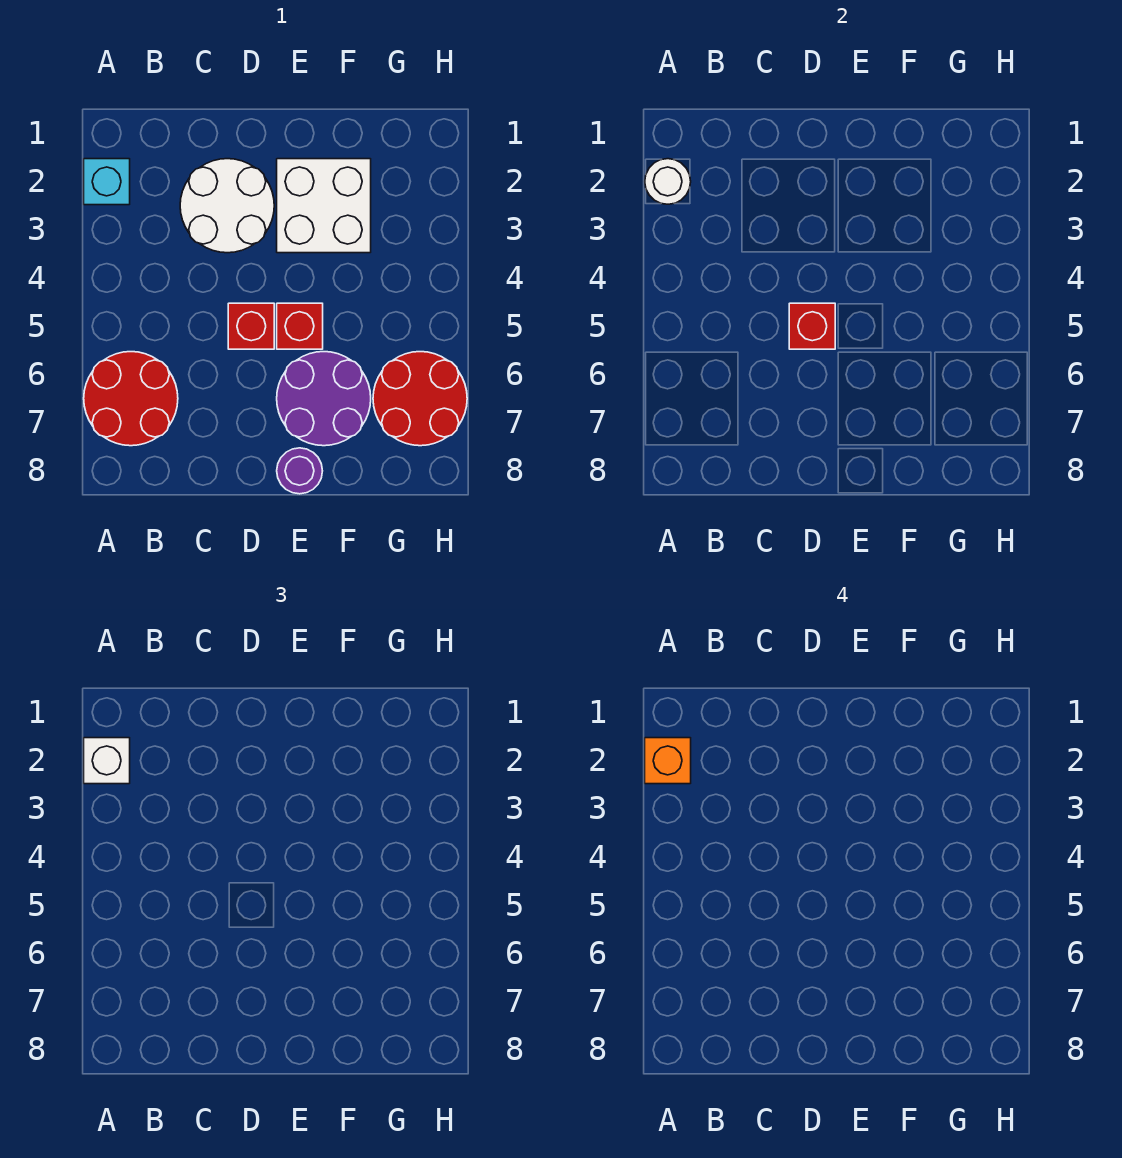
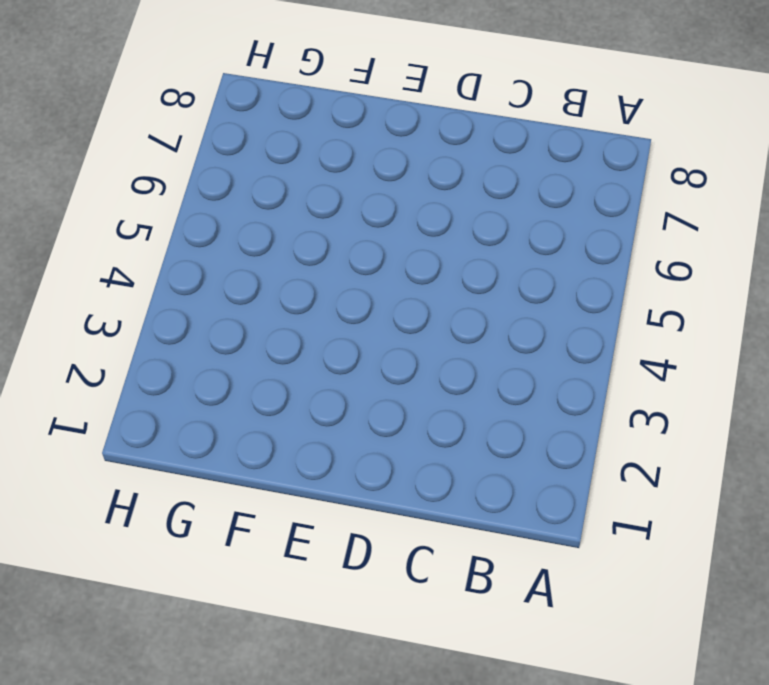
none -> cyan brick A2 level 1
none -> red round brick A6:B7 level 1
none -> white round brick C2:D3 level 1

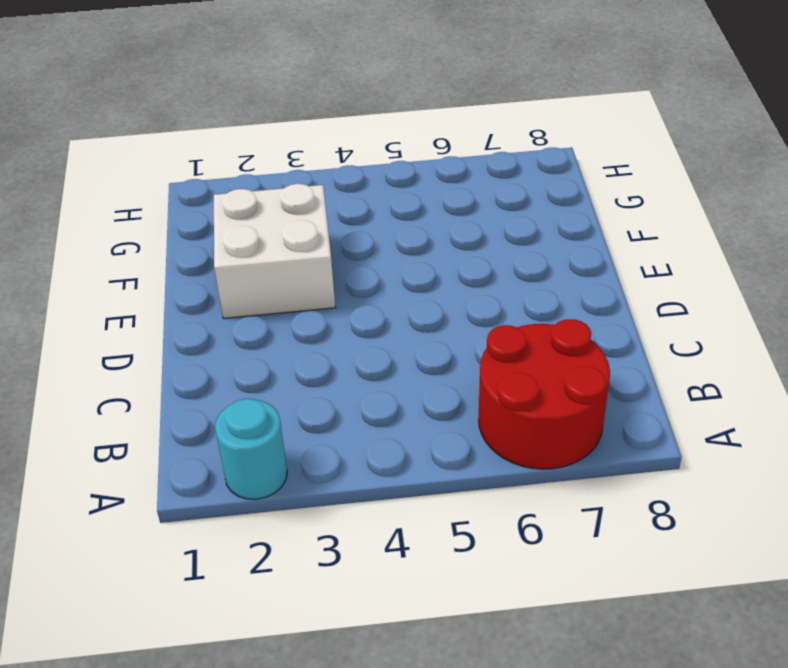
cyan round brick A2 level 1 -> cyan brick A2 level 1
none -> white round brick C2:D3 level 1
none -> red brick D5 level 1
none -> red brick E5 level 1

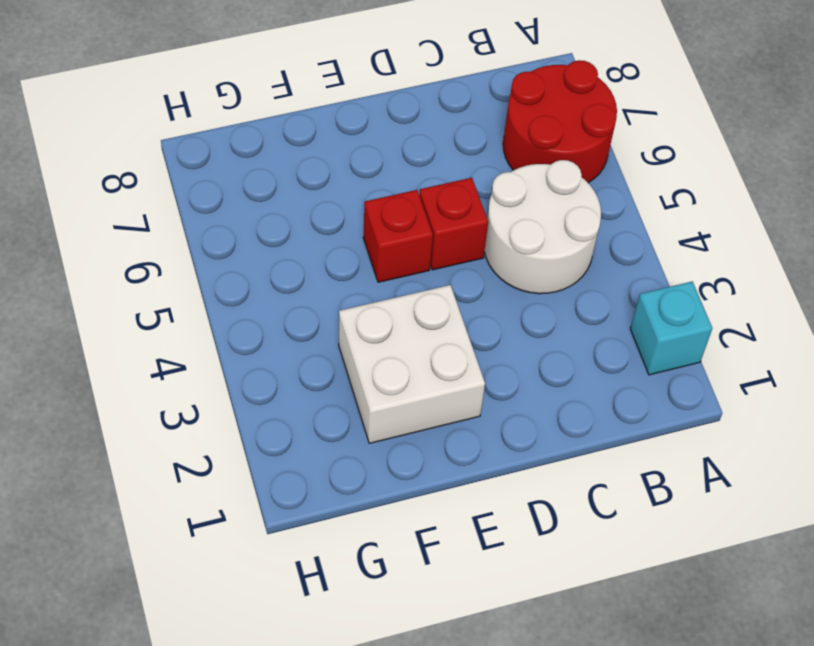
white round brick B4:C5 level 1 -> white round brick C2:D3 level 1
none -> purple round brick E6:F7 level 1
none -> purple round brick E8 level 1
none -> red round brick G6:H7 level 1

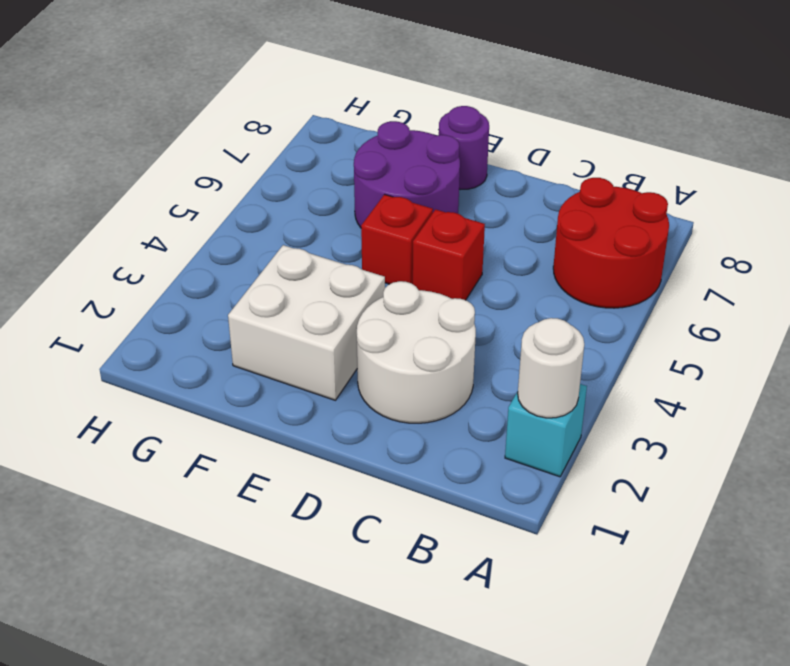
none -> red round brick G6:H7 level 1
none -> red brick D5 level 2
none -> white brick A2 level 3

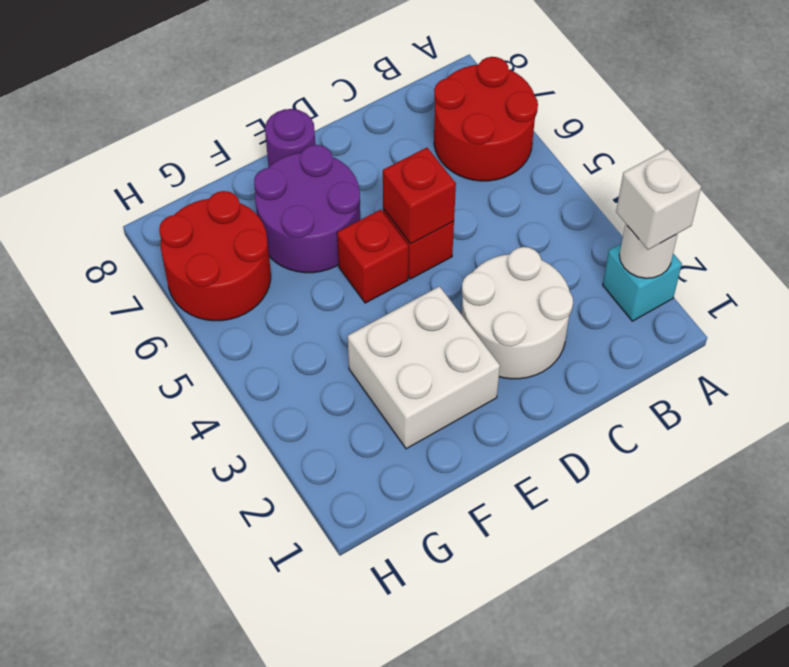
none -> orange brick A2 level 4

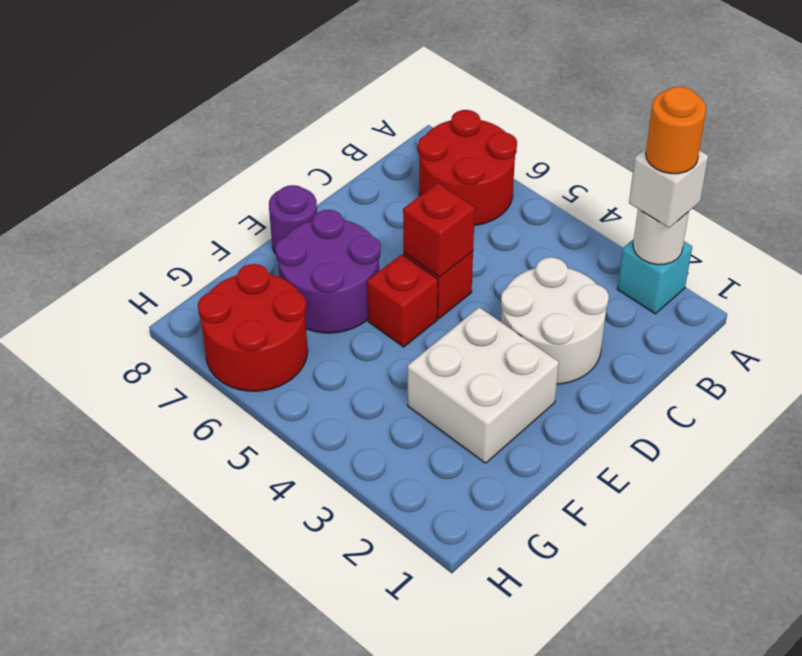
orange round brick A2 level 4 -> orange brick A2 level 4

